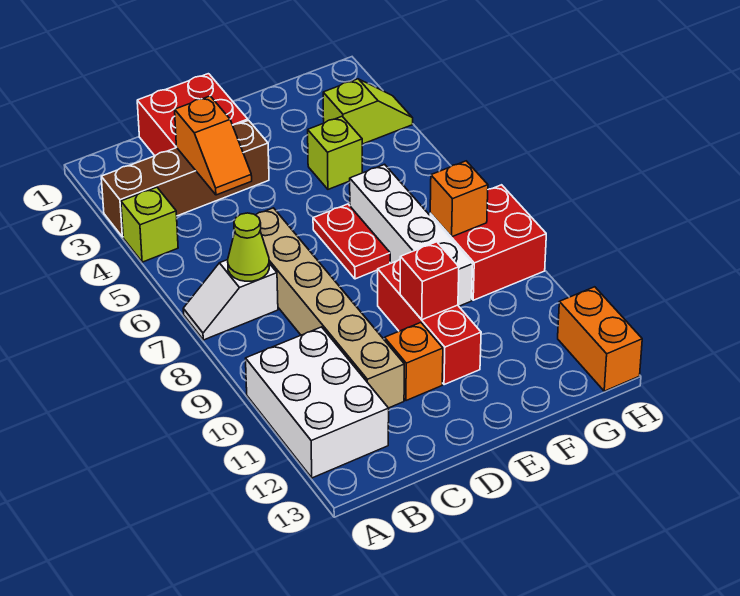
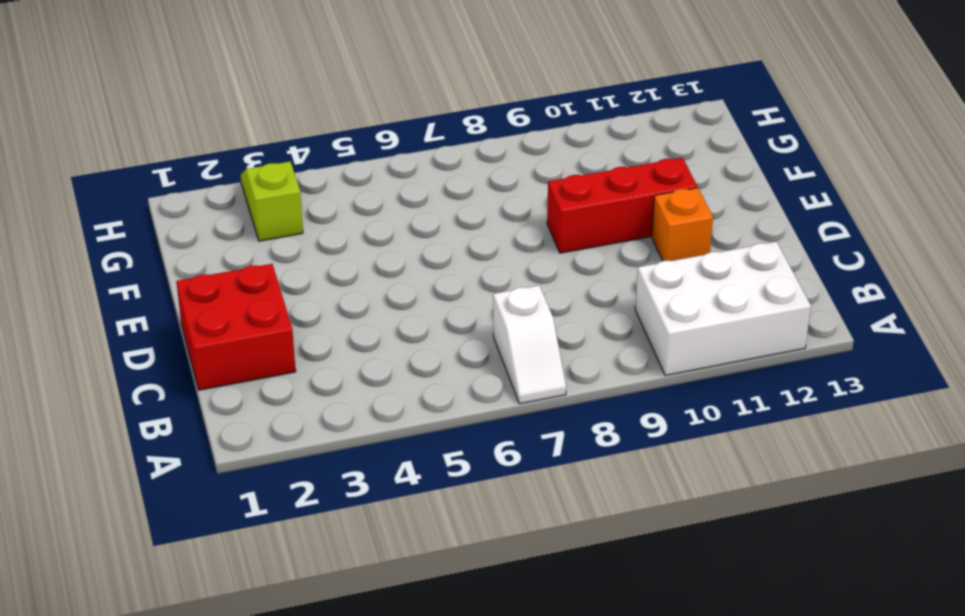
none -> brown brick A3:D3 level 1
none -> lime brick A4 level 1
none -> tan brick C6:C11 level 1

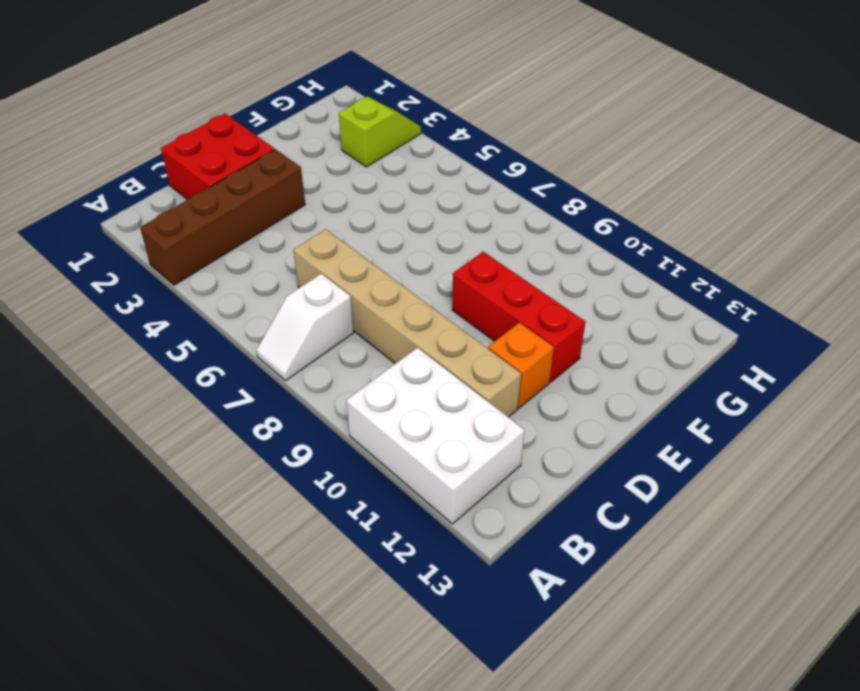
none -> lime brick A4 level 1
none -> red plate E6:E7 level 1
none -> lime brick F4 level 1

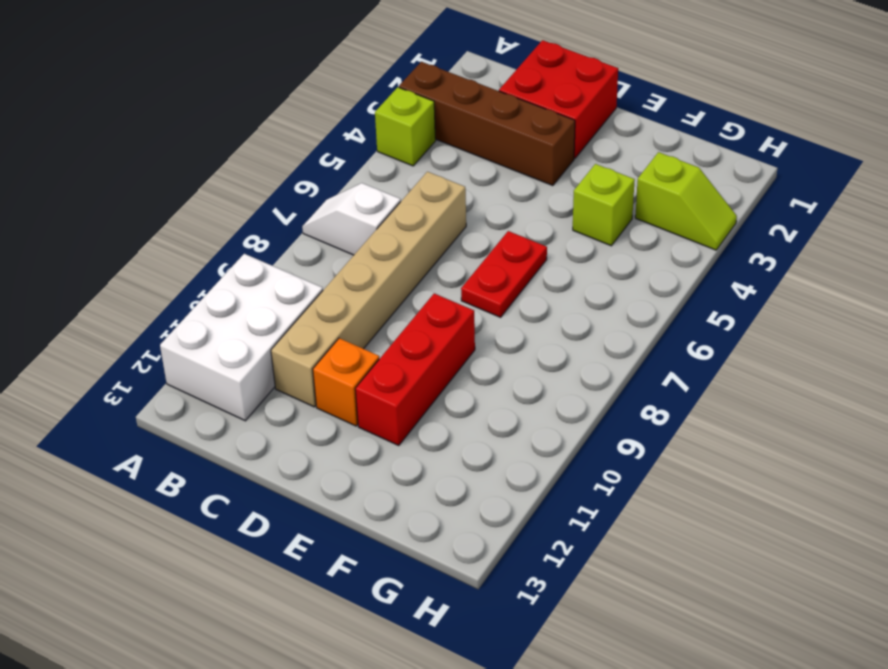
none -> white brick F6:F9 level 1
none -> red brick G8:H9 level 1
none -> orange brick H12:H13 level 1

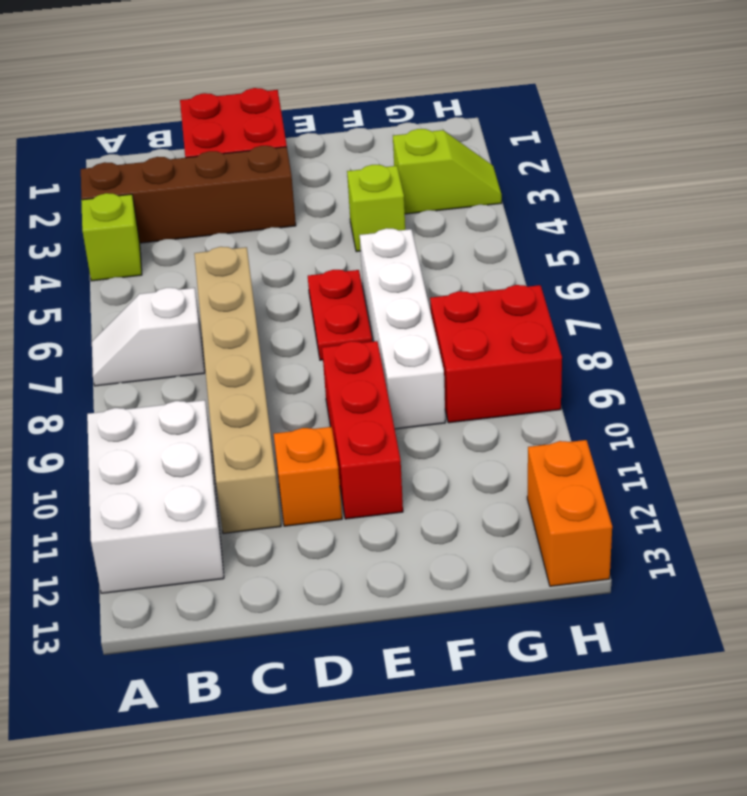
none -> lime cone B7 level 2
none -> orange slope C3:C4 level 2 top 3
none -> red brick E10 level 2

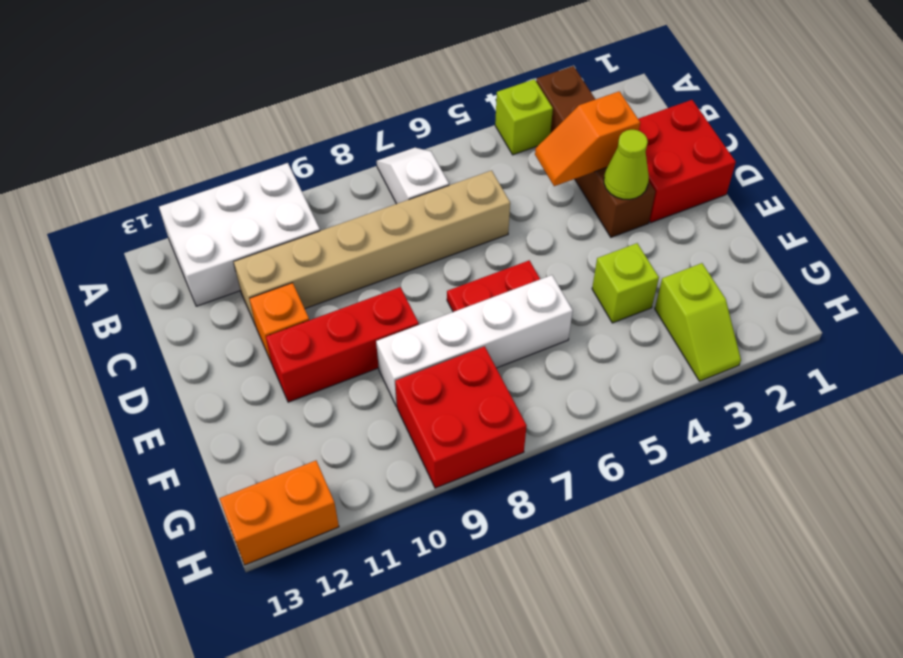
lime cone D3 level 2 -> lime cone B7 level 2
none -> red brick E10 level 2
none -> orange brick G8 level 2

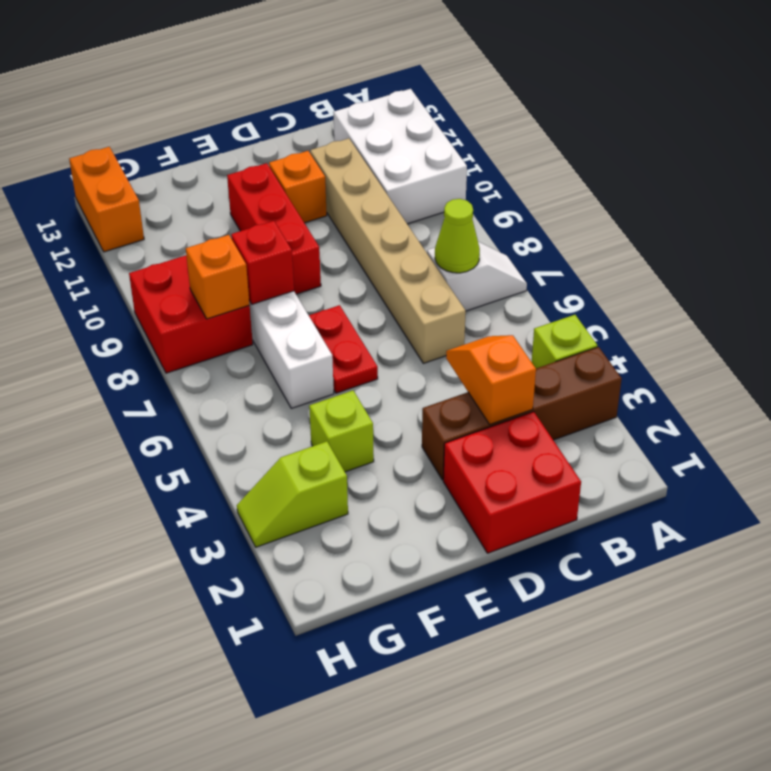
red brick F8 level 2 -> red brick E10 level 2

